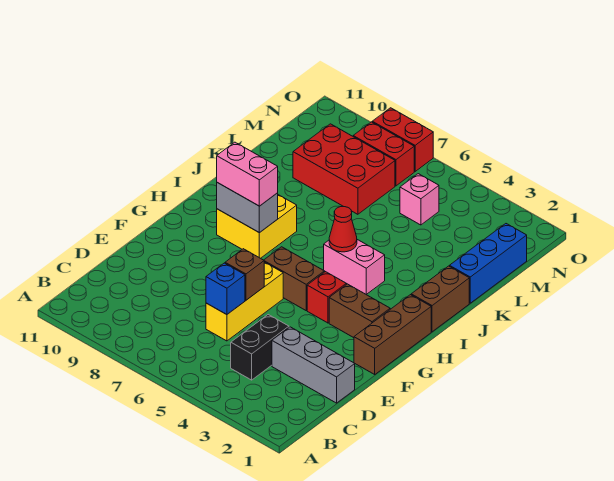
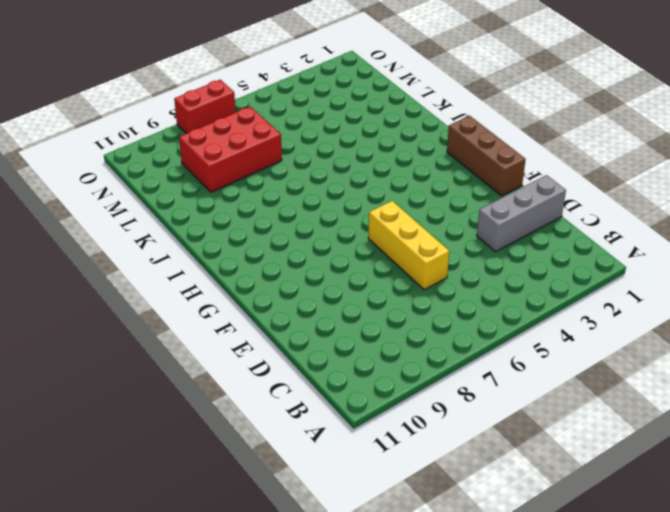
none -> black brick C4:D4 level 1
none -> brown brick G2:G3 level 1
none -> red brick G4 level 1

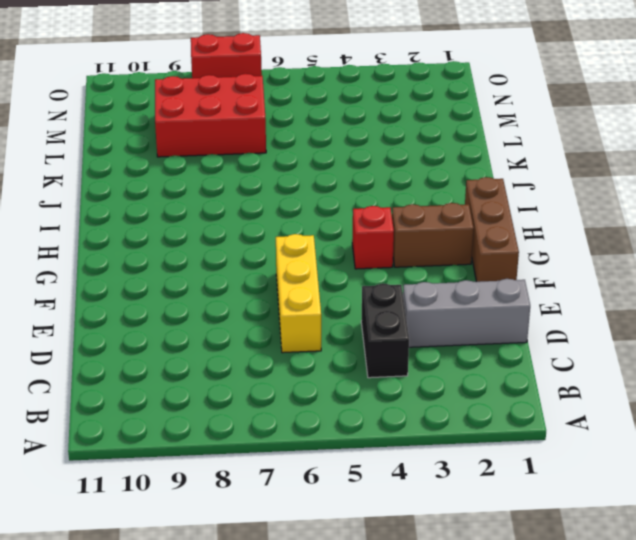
none -> brown brick G5:G6 level 1
none -> yellow brick H8:I9 level 1
none -> brown brick I1:J1 level 1

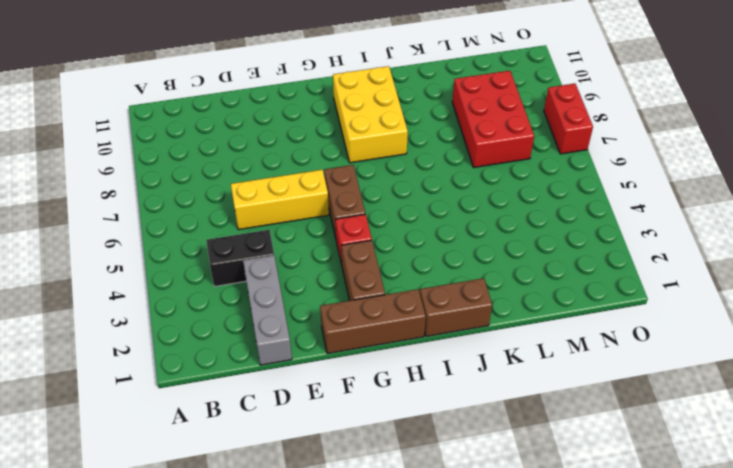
yellow brick H8:I10 level 1 -> yellow brick H8:I9 level 1
none -> pink brick I4:I5 level 1
none -> blue brick K1:M1 level 1
none -> pink brick M5 level 1

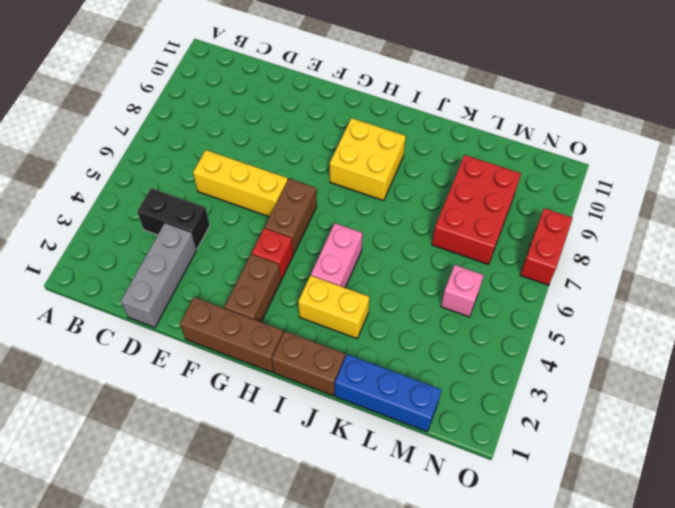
yellow brick I3:J3 level 1 -> none
none -> red brick N7:N8 level 1
none -> blue brick D6 level 2
none -> brown brick E6 level 2

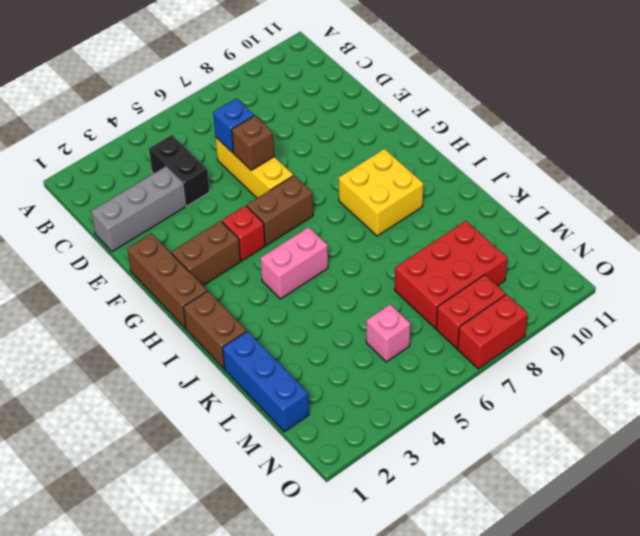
none -> grey brick H8:H9 level 2
none -> red cone I5 level 2
none -> pink brick H8:H9 level 3

